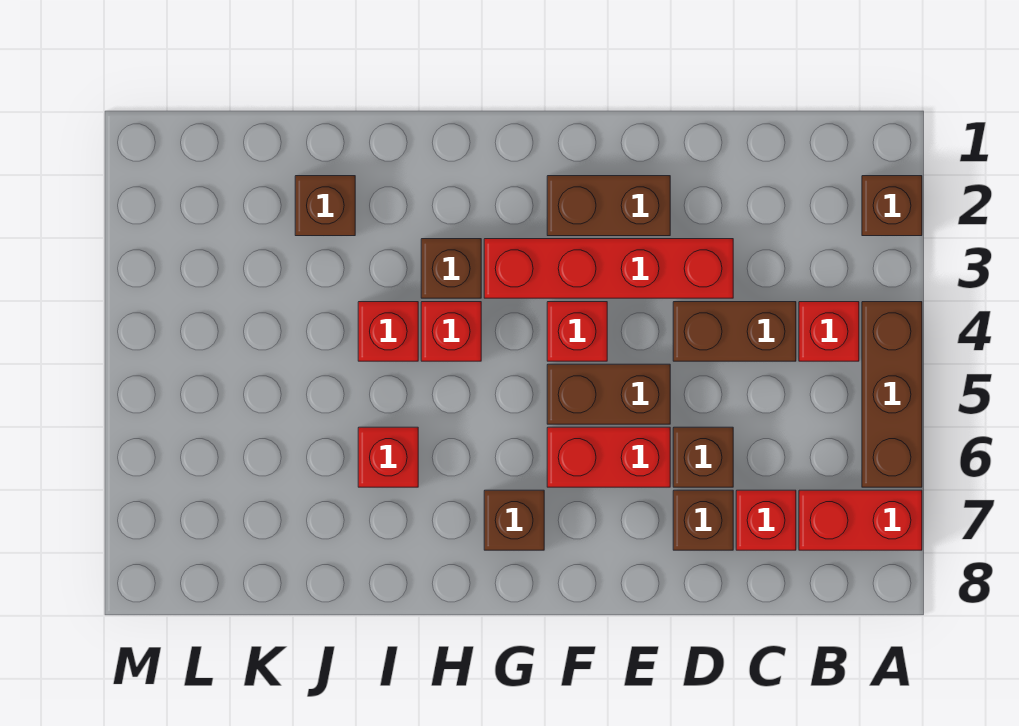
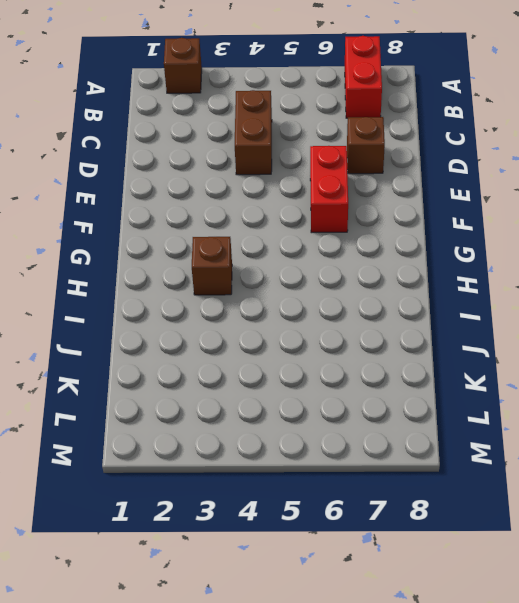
none -> brown brick A4:A6 level 1
none -> red brick B4 level 1
none -> red brick C7 level 1

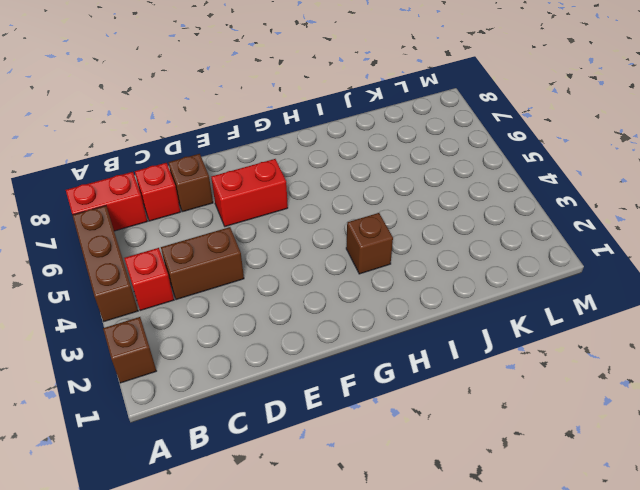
none -> red brick D3:G3 level 1
none -> brown brick D6 level 1
none -> brown brick E2:F2 level 1

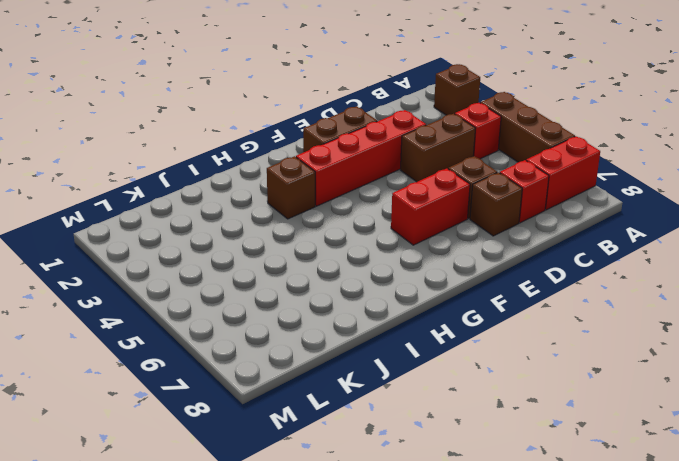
none -> brown brick E5:F5 level 1
none -> red brick F4 level 1
none -> brown brick G7 level 1

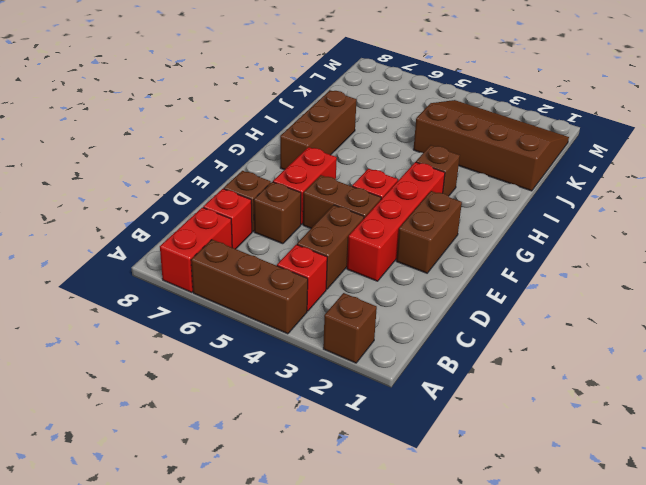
brown brick E4:E5 level 1 -> brown brick E5:F5 level 1
brown brick G7:I7 level 1 -> brown brick G7 level 1
brown slope J1:L4 level 1 top J -> brown brick J2 level 1
none -> red brick H4 level 1
none -> red brick I4 level 1
none -> red brick I6 level 1

